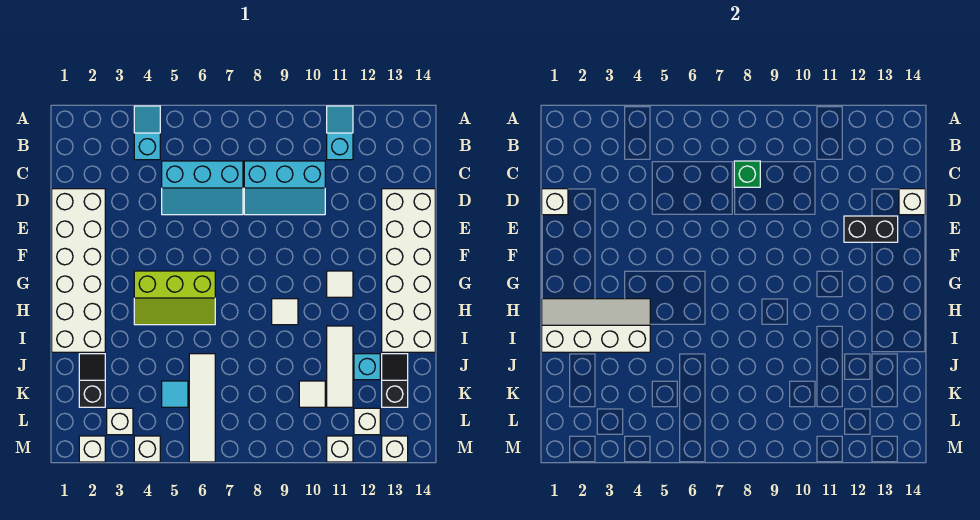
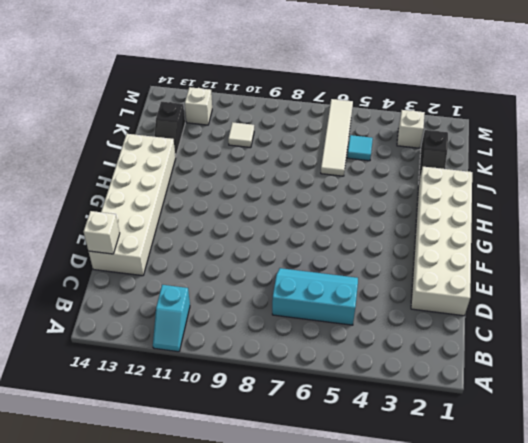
none -> cyan slope A4:B4 level 1 top B
none -> cyan slope C8:D10 level 1 top C
none -> lime slope G4:H6 level 1 top G

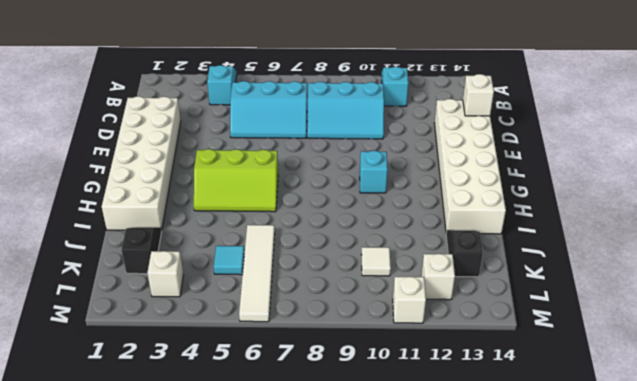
cyan brick G10 level 1 -> cyan brick J12 level 1
none -> white tile G11 level 1
none -> white tile H9 level 1
none -> white tile I11:K11 level 1

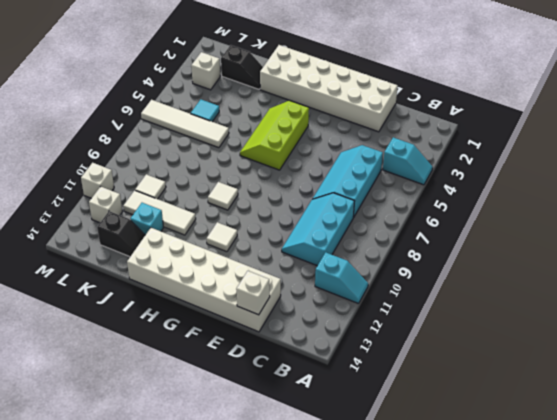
none -> white brick M2 level 1
none -> white brick M4 level 1
none -> white brick M13 level 1

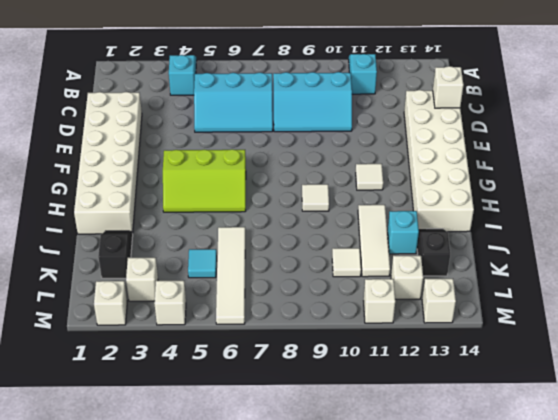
none -> green brick C8 level 2
none -> white brick D1 level 2
none -> black brick E12:E13 level 2

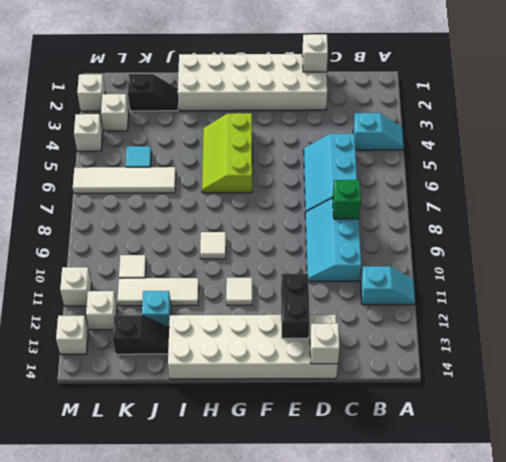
none -> white slope H1:I4 level 2 top I

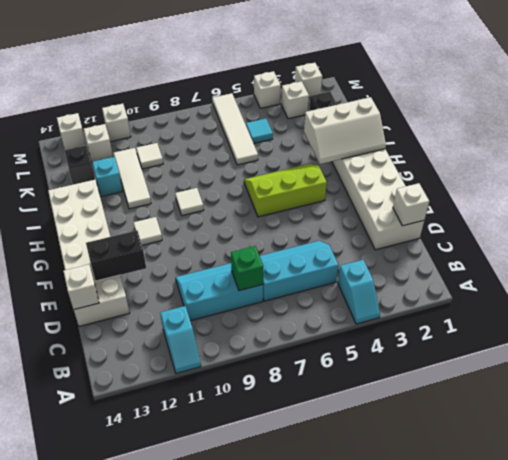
white slope H1:I3 level 2 top I -> white slope H1:I4 level 2 top I

